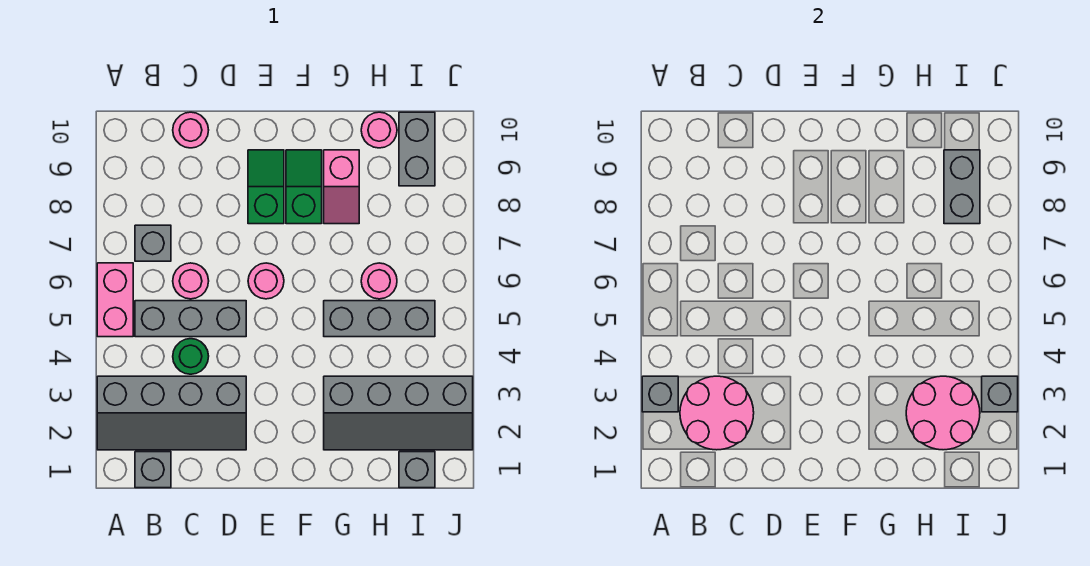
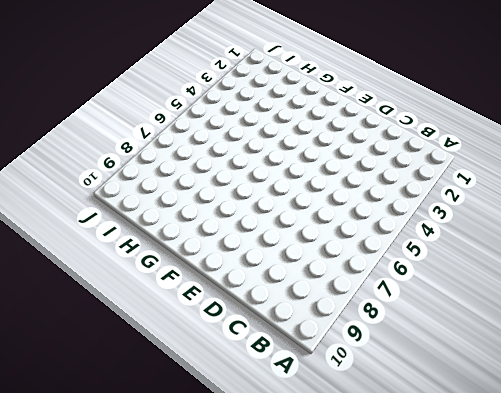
none -> grey slope A2:D3 level 1 top 3
none -> pink brick A5:A6 level 1
none -> grey brick B1 level 1

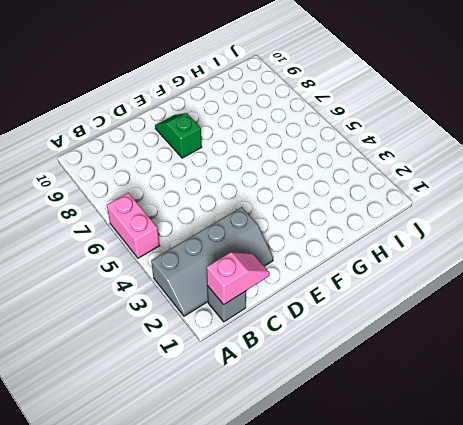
pink slope B1:C1 level 2 top B -> pink slope G8:G9 level 1 top 9
none -> grey brick B5:D5 level 1
none -> grey brick B7 level 1
none -> green round brick C4 level 1

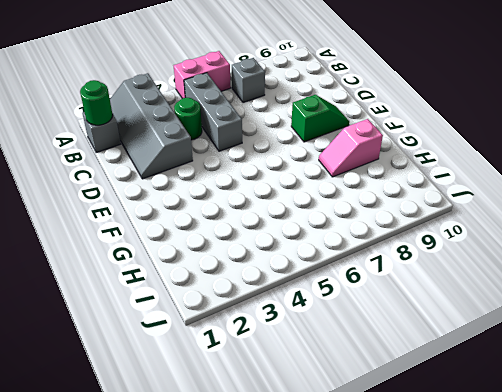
green round brick B1 level 2 -> none
none -> pink round brick C6 level 1
none -> pink round brick C10 level 1
none -> pink round brick E6 level 1

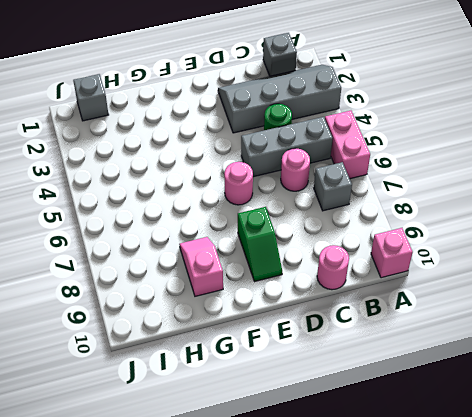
pink brick A10 level 1 -> none
none -> green slope F8:F9 level 1 top 8
none -> grey slope G2:J3 level 1 top 3
none -> grey brick G5:I5 level 1

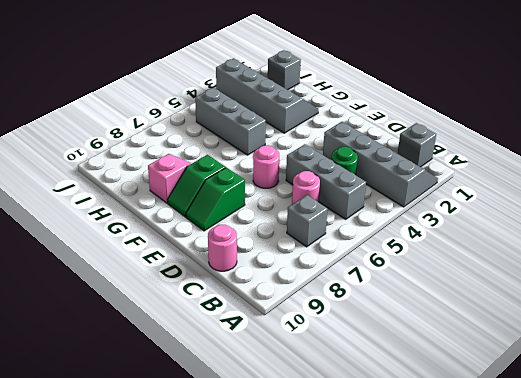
none -> pink brick A5:A6 level 1
none -> pink round brick H6 level 1
none -> pink round brick H10 level 1

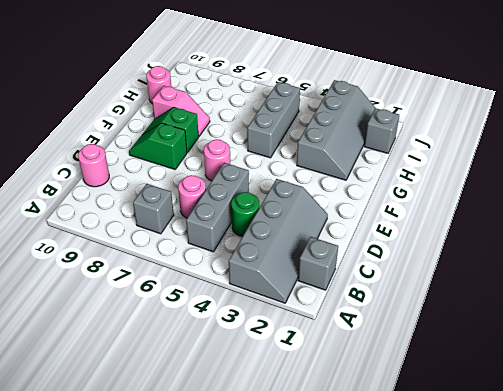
none -> pink brick A5:A6 level 1
none -> pink round brick H6 level 1
none -> grey brick I9:I10 level 1

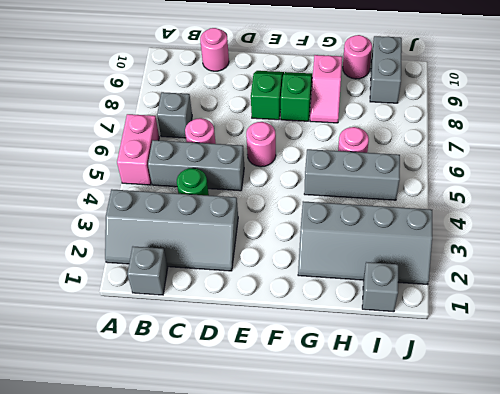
none -> grey brick A3 level 2
none -> pink round brick B2:C3 level 2
none -> pink round brick H2:I3 level 2

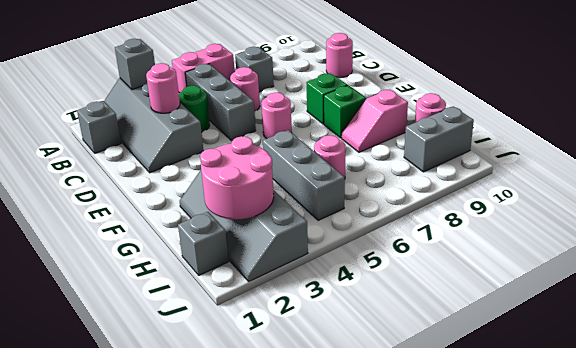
pink round brick C3 level 2 -> pink round brick B2:C3 level 2
none -> grey brick I8:I9 level 2
none -> grey brick J3 level 2

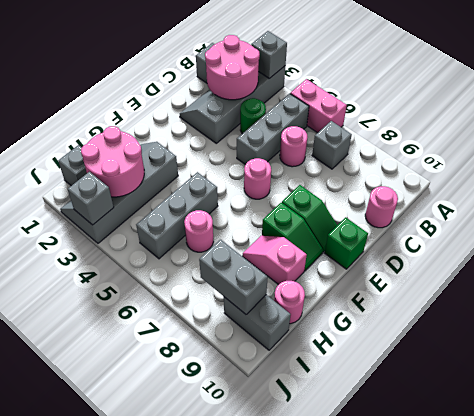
green brick E10 level 1 -> none

